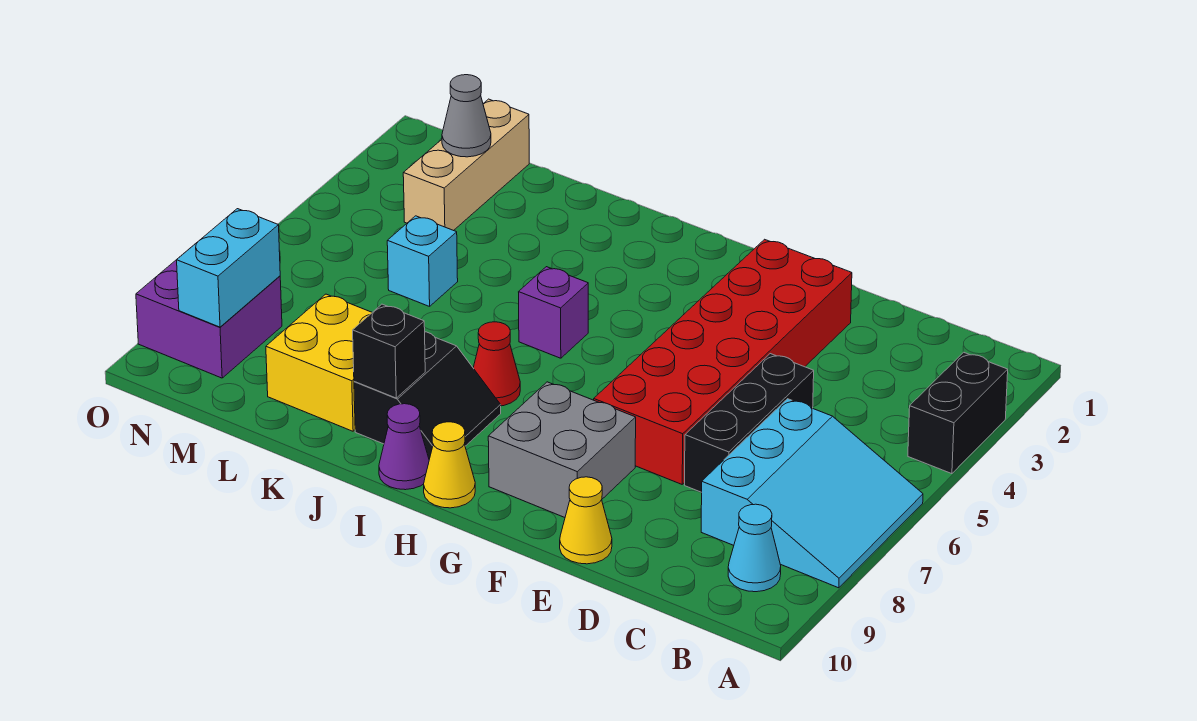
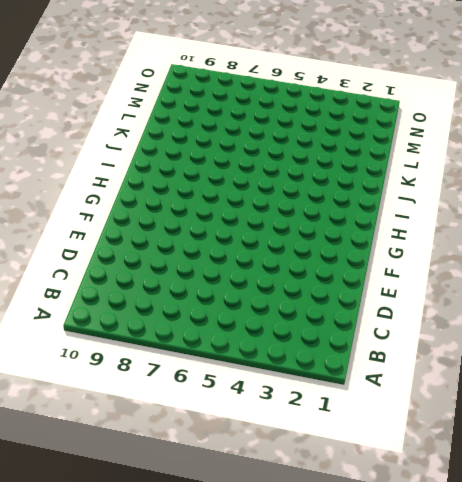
none -> black brick A3:A4 level 1
none -> cyan slope A6:C8 level 1 top C
none -> cyan cone B9 level 1

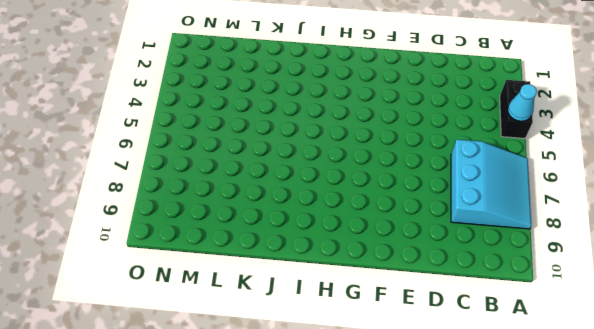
cyan cone A4 level 2 -> cyan cone B9 level 1
none -> black brick D5:D7 level 1
none -> red brick E2:F7 level 1
none -> yellow cone E10 level 1

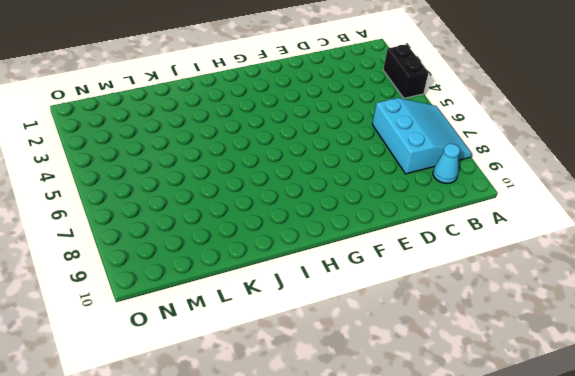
none -> black brick D5:D7 level 1
none -> red brick E2:F7 level 1
none -> yellow cone E10 level 1

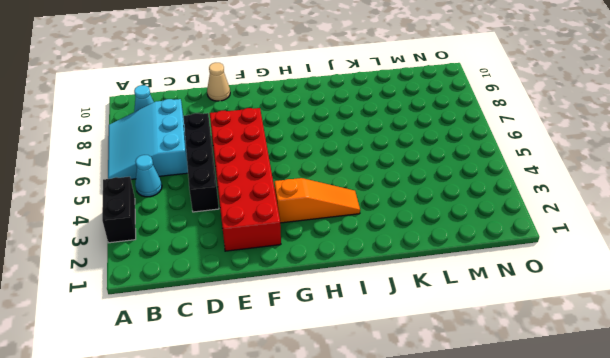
cyan cone B5 level 1 -> none
black brick D4:D7 level 1 -> black brick D5:D7 level 1
tan cone E10 level 1 -> yellow cone E10 level 1
orange slope G3:I3 level 1 top G -> none
none -> grey brick F8:G9 level 1
none -> yellow cone H10 level 1
none -> purple brick I5 level 1

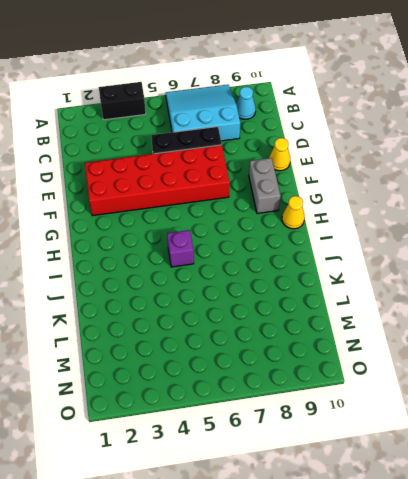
grey brick F9:G9 level 1 -> grey brick F8:G9 level 1
none -> red cone I7 level 1
none -> black slope I8:J9 level 1 top J
none -> purple cone I10 level 1

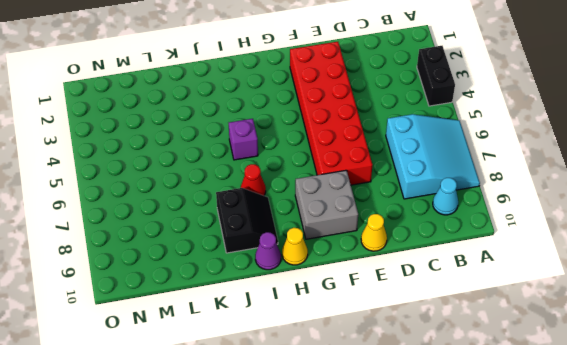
none -> black brick D5:D7 level 1
none -> yellow brick K8:L9 level 1
none -> cyan brick L5 level 1

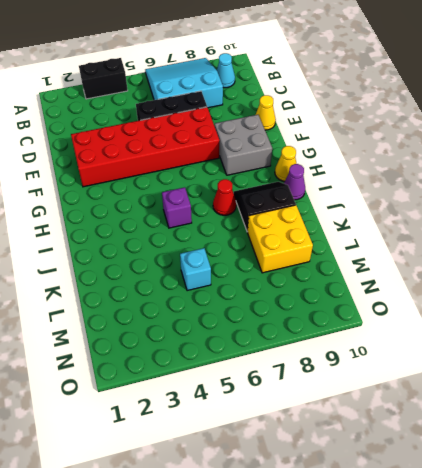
none -> tan brick M1:M3 level 1
none -> purple brick N8:O9 level 1
none -> black brick J9 level 2

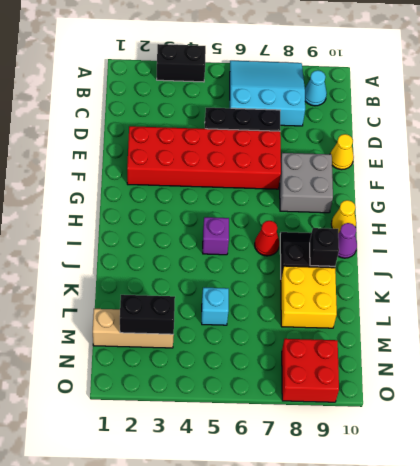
black brick M2:M3 level 2 -> grey cone M2 level 2
red brick N8:O9 level 1 -> purple brick N8:O9 level 1
none -> cyan brick N8:N9 level 2

